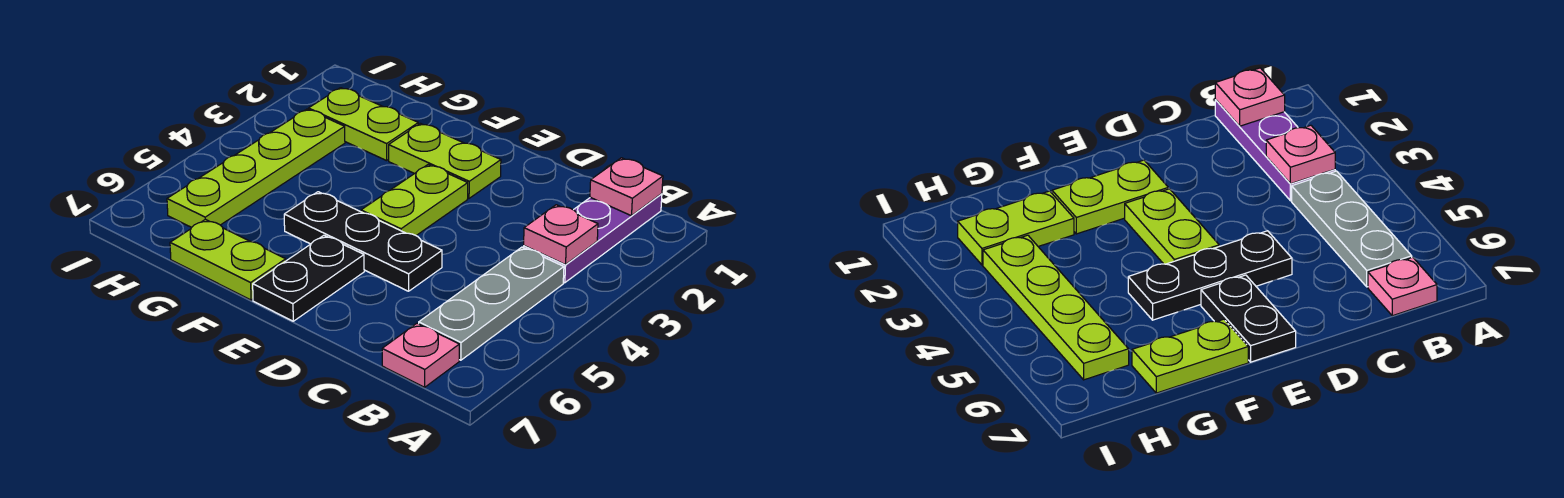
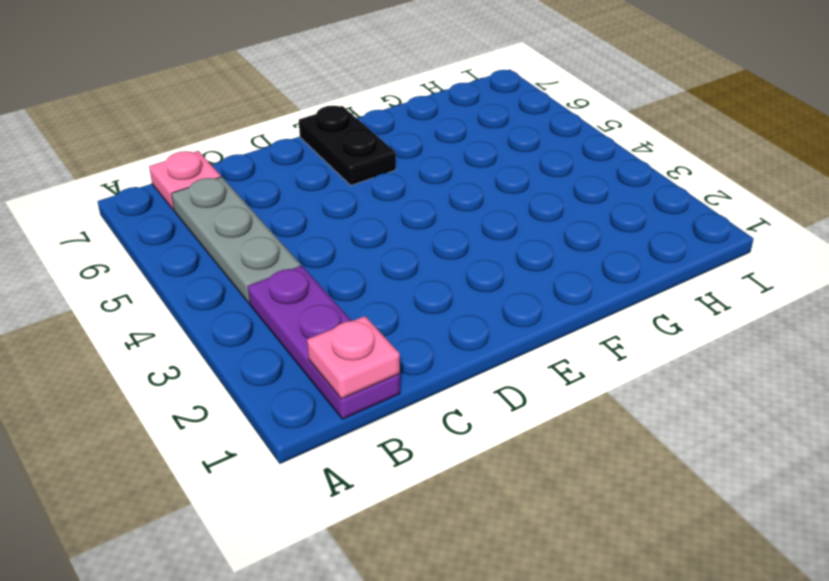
none -> black plate D5:F5 level 1
none -> lime plate E2:F2 level 1
none -> lime plate E3:E4 level 1

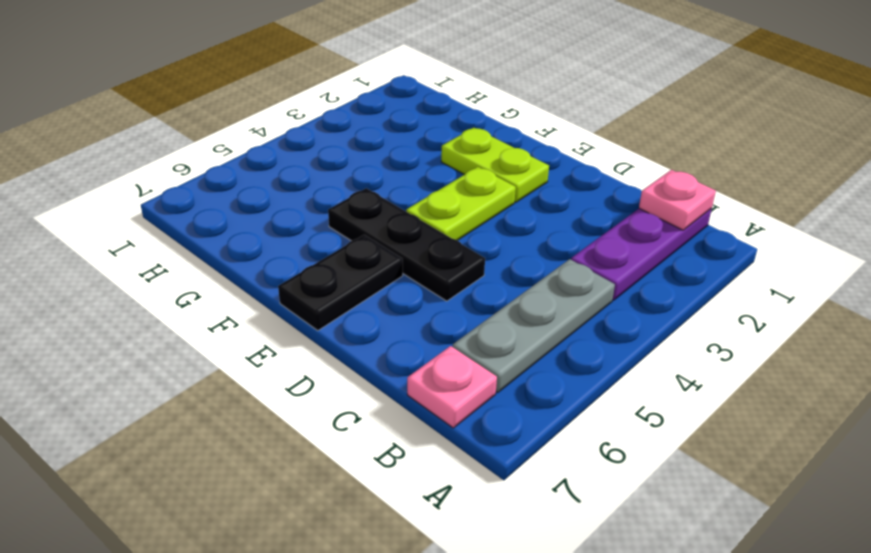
none -> lime plate F7:G7 level 1
none -> lime plate G2:H2 level 1
none -> lime plate H3:H6 level 1

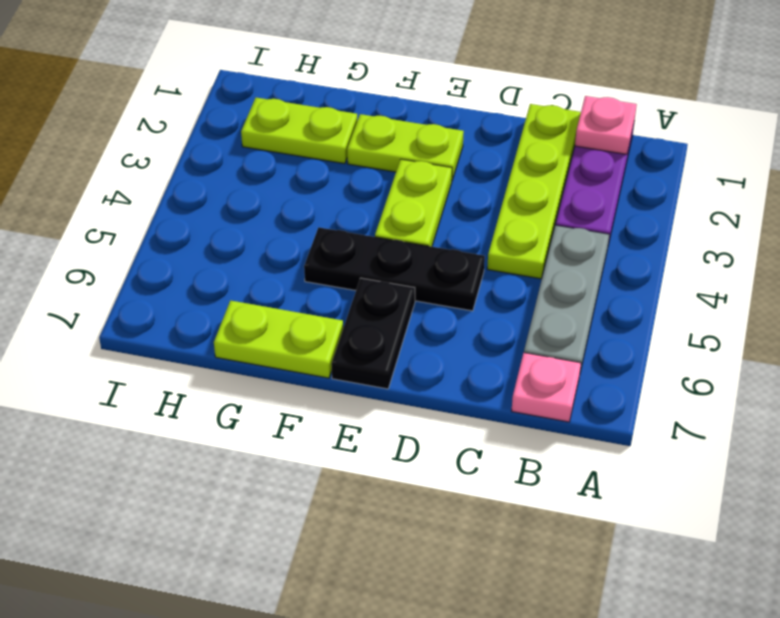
lime plate C1:C4 level 1 -> lime plate H3:H6 level 1
none -> pink plate B3 level 2

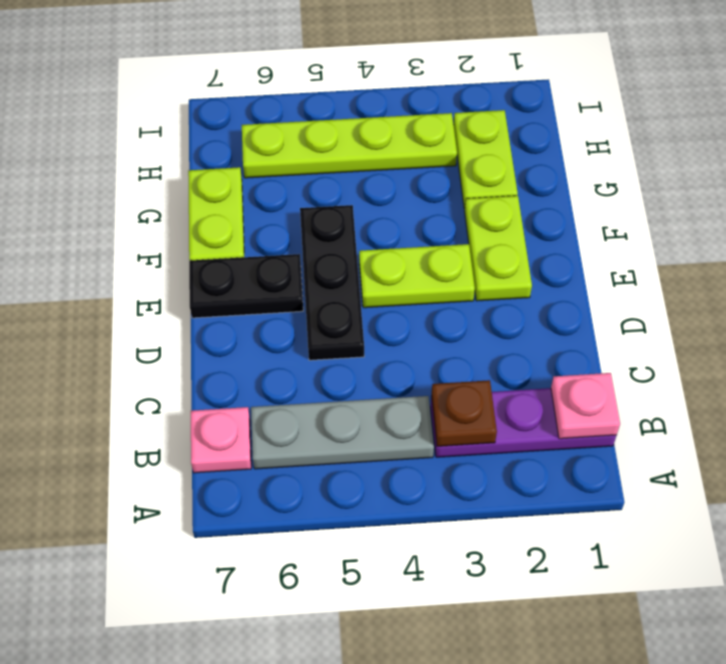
brown plate B3 level 2 -> pink plate B3 level 2

